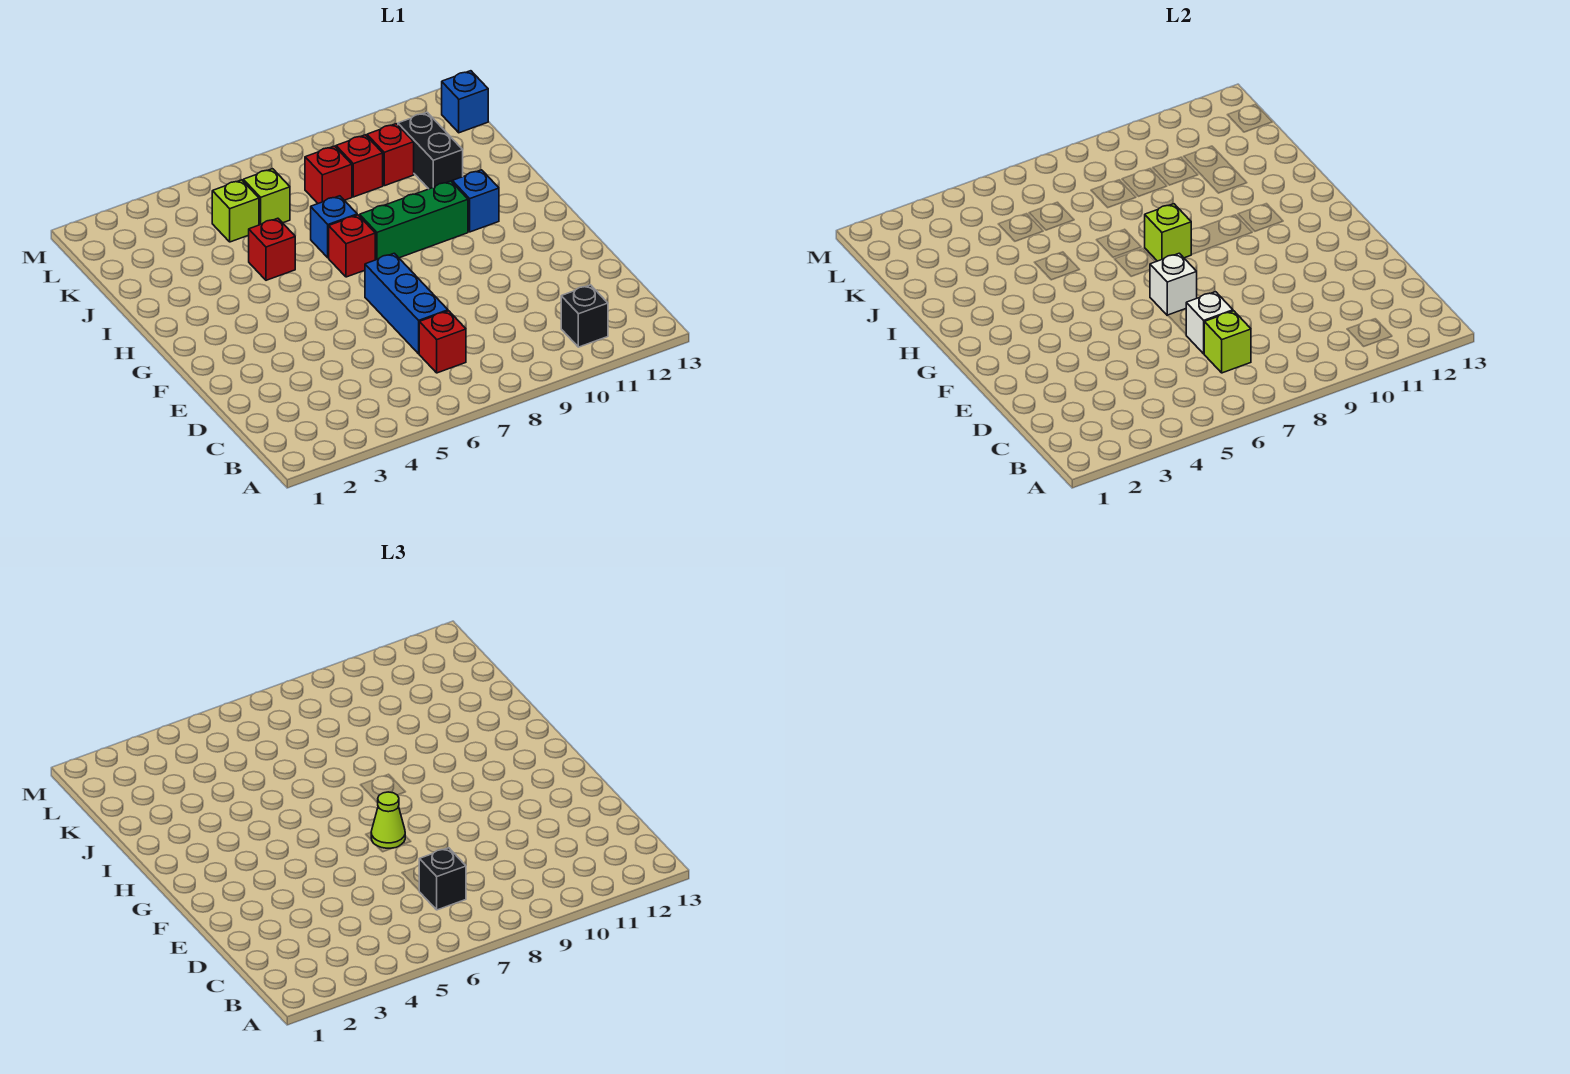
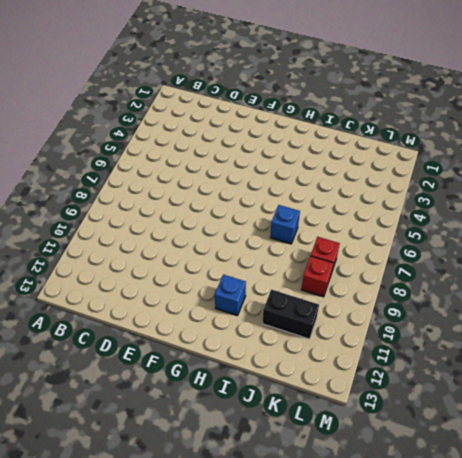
none -> black brick B11 level 1
none -> red brick C7 level 1
none -> blue brick D7:F7 level 1

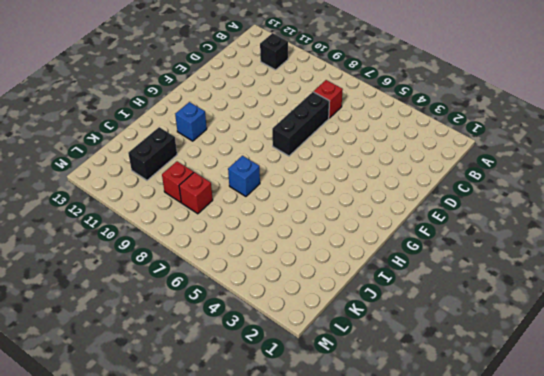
black brick D7:F7 level 1 -> blue brick D7:F7 level 1
none -> red brick H7 level 1
none -> green brick H8:H10 level 1
none -> red brick I5 level 1

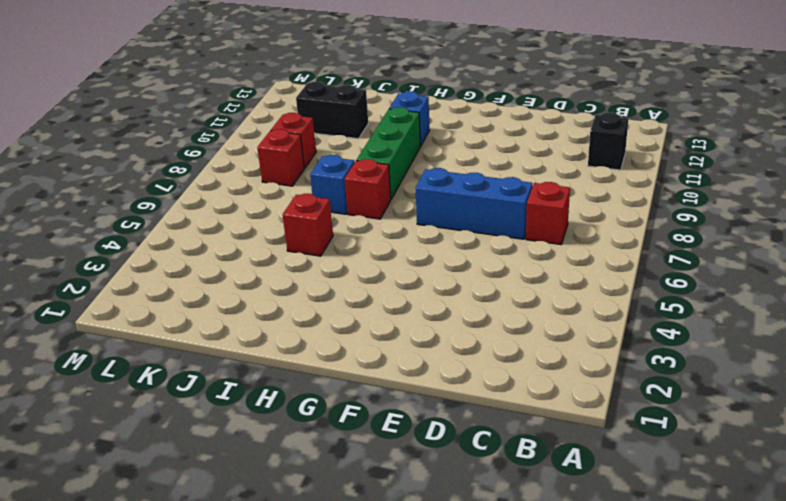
none -> lime brick K5 level 1
none -> lime brick K6 level 1
none -> red brick K10 level 1

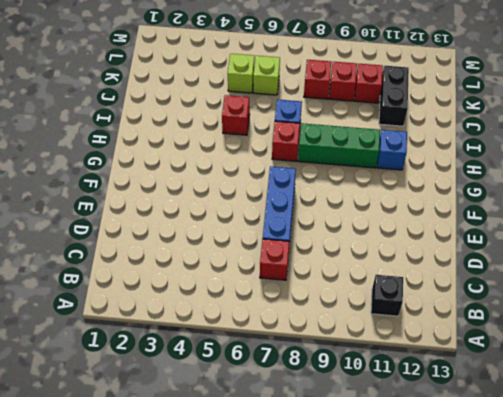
none -> blue brick L13 level 1
none -> lime brick C7 level 2
none -> white brick D7 level 2

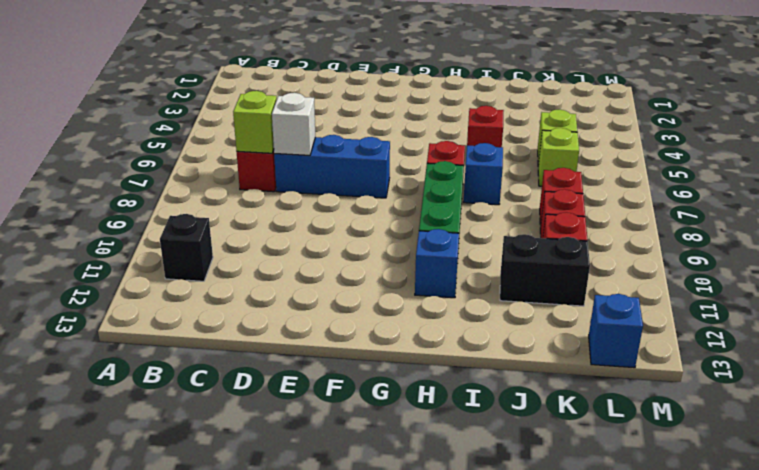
none -> white brick F7 level 2
none -> lime brick H8 level 2
none -> black brick C7 level 3

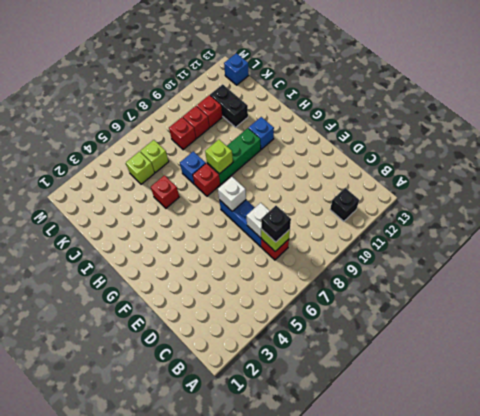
none -> lime cone F7 level 3

